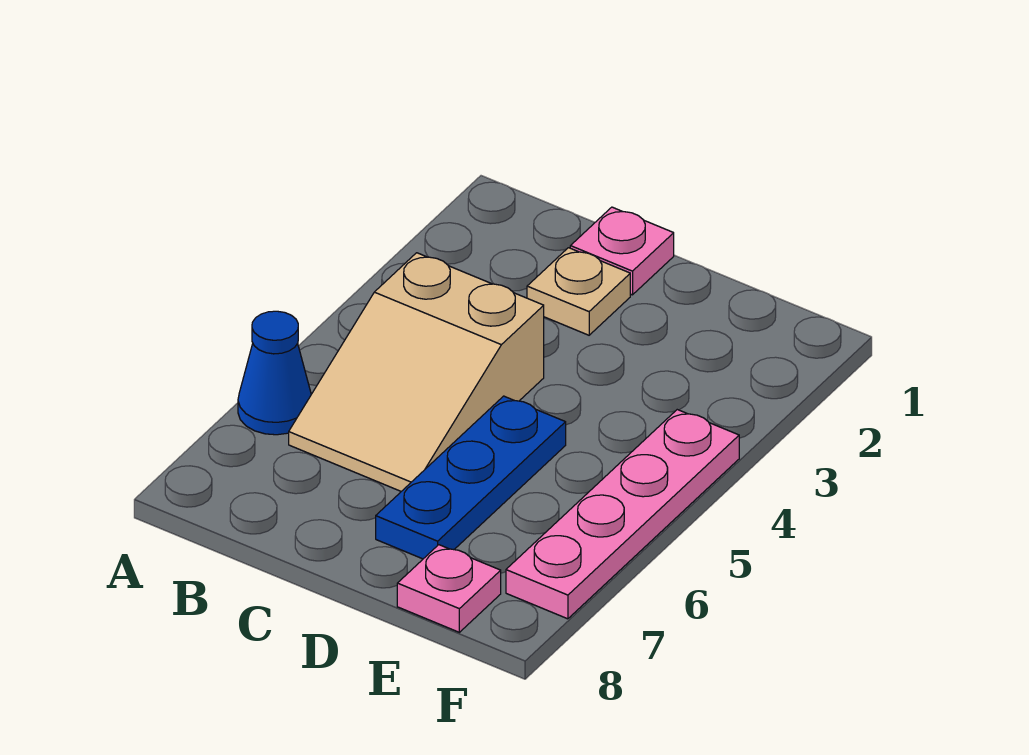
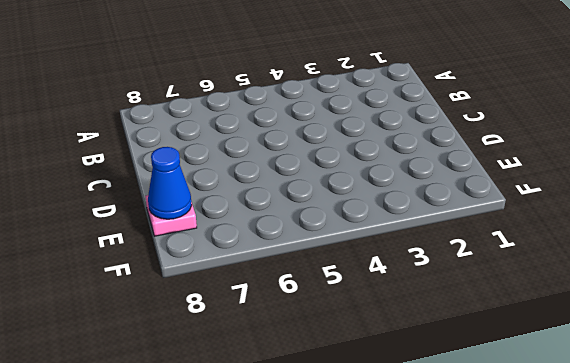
blue cone E8 level 2 -> blue cone A6 level 1
none -> tan slope B4:C6 level 1 top 4
none -> pink plate C1 level 1

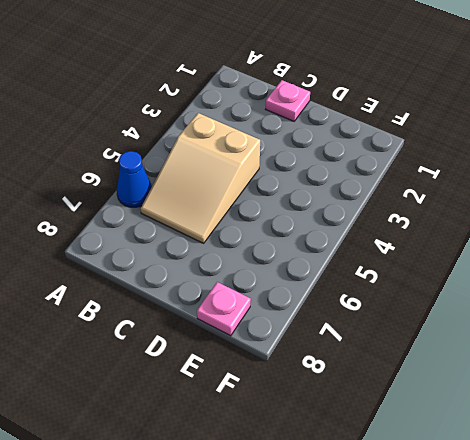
none -> tan plate C2 level 1
none -> blue plate D5:D7 level 1

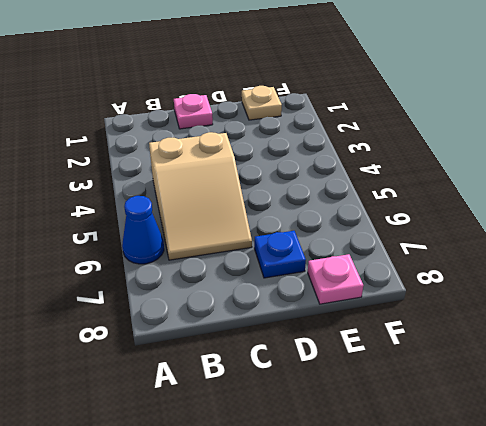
blue plate D7 level 1 -> blue plate D5:D7 level 1
tan plate E1 level 1 -> tan plate C2 level 1
none -> pink plate F4:F7 level 1

